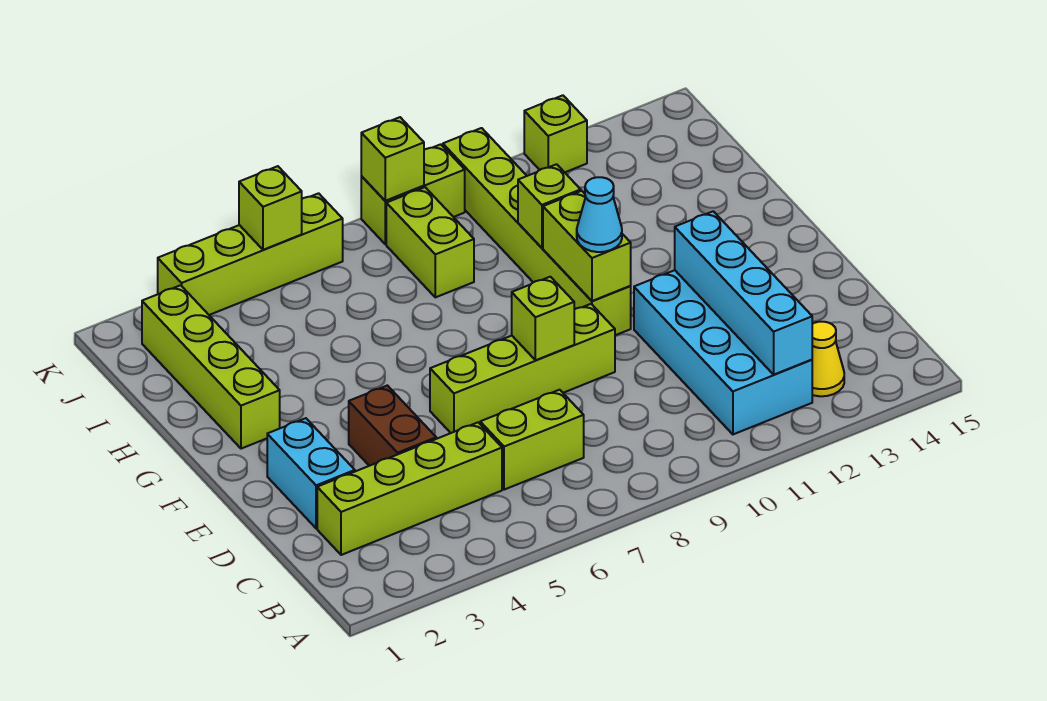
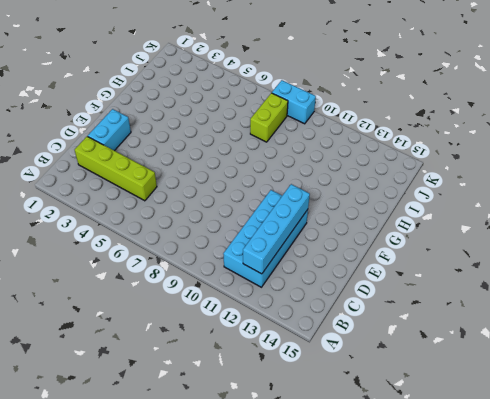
cyan brick K8:K9 level 1 -> lime brick K8:K9 level 1
none -> yellow cone B13 level 1
none -> lime brick C6:C7 level 1
none -> brown brick D4:E4 level 1

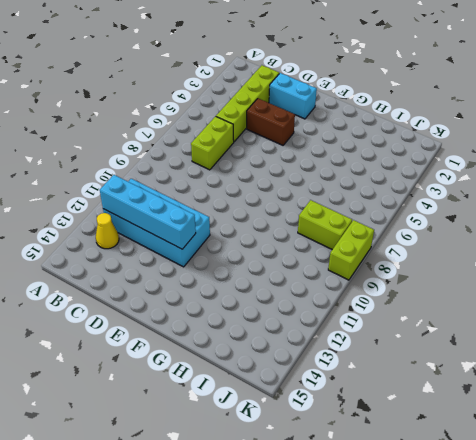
none -> lime brick E6:E9 level 1
none -> lime brick F10:K10 level 1
none -> lime brick G2:J2 level 1

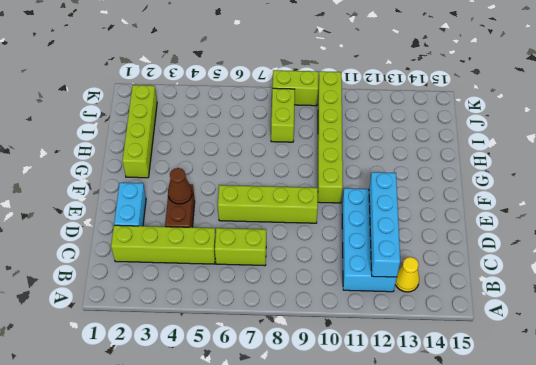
brown cone E4 level 2 -> none
none -> lime brick K3:K6 level 1
none -> lime brick K12 level 1
none -> lime brick E8 level 2

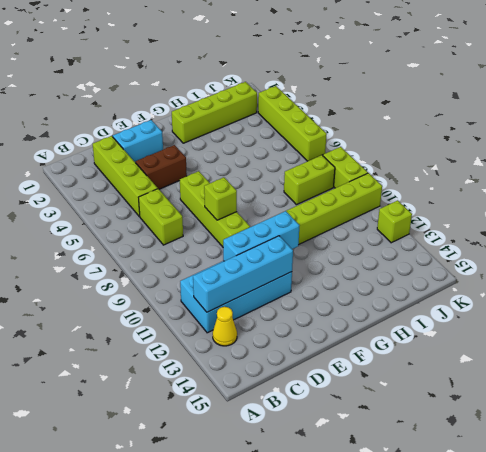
cyan brick D11:F11 level 2 -> none
none -> lime brick F10:G10 level 2
none -> lime brick H10 level 2
none -> lime brick K5 level 2

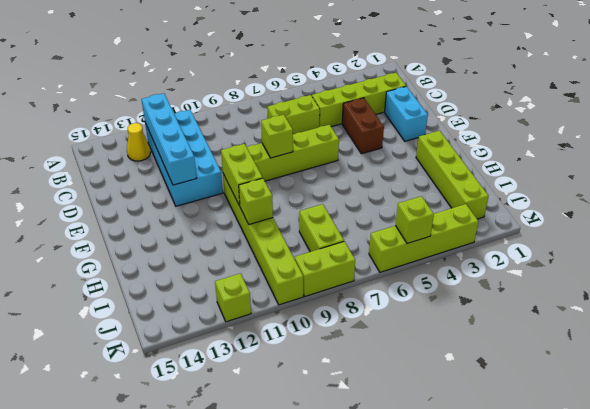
none -> lime brick K8 level 2
none -> cyan cone F10 level 3

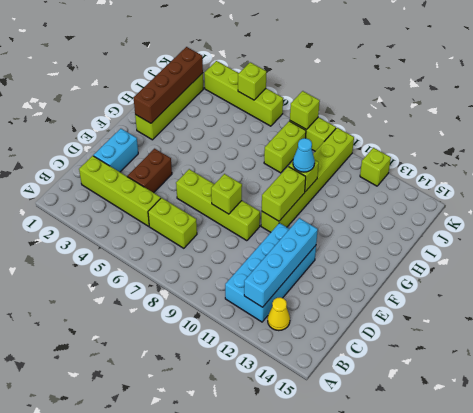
brown brick G2:J2 level 2 -> none
cyan cone H10 level 3 -> cyan cone F10 level 3

